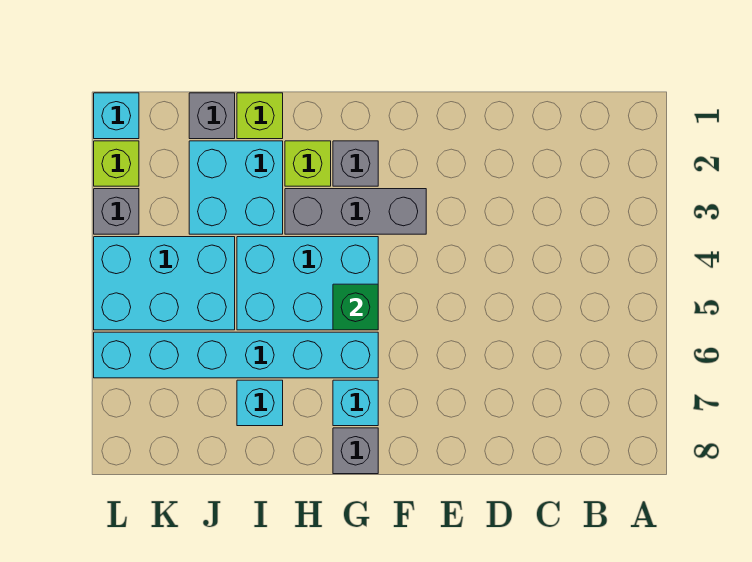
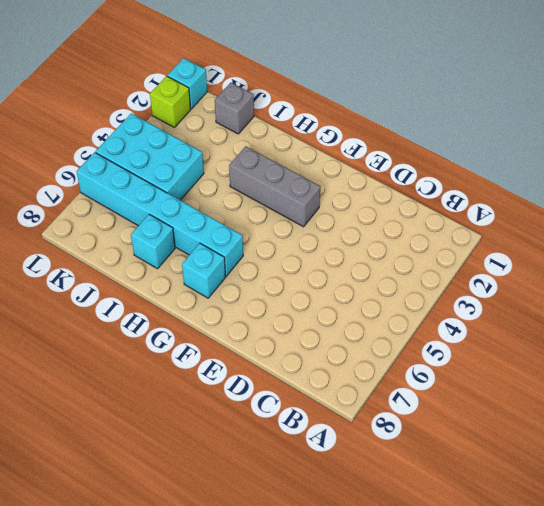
none -> grey brick G2 level 1
none -> cyan brick G4:I5 level 1
none -> grey brick G8 level 1

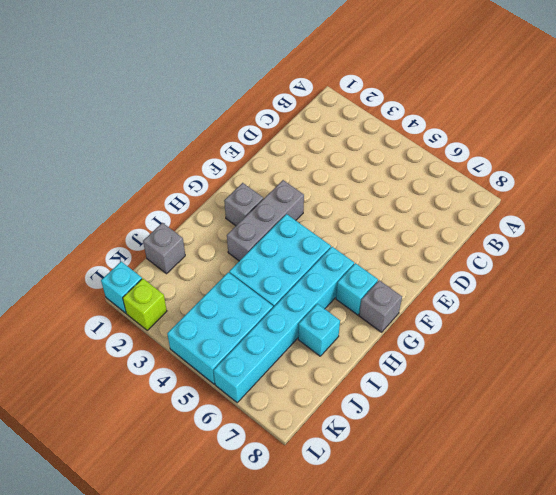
none -> lime brick H2 level 1
none -> lime brick I1 level 1
none -> cyan brick I2:J3 level 1

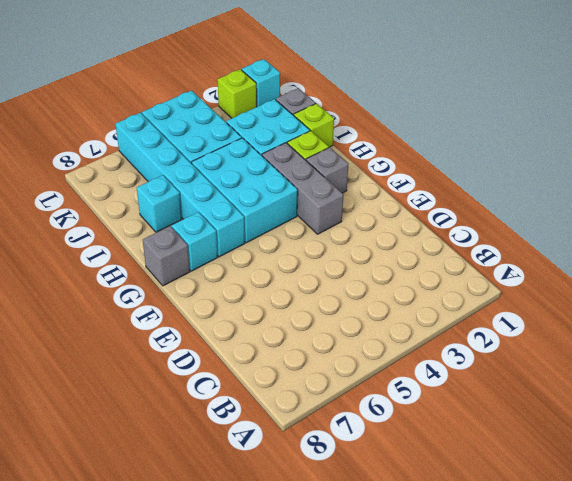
none -> grey brick L3 level 1
none -> green brick G5 level 2

